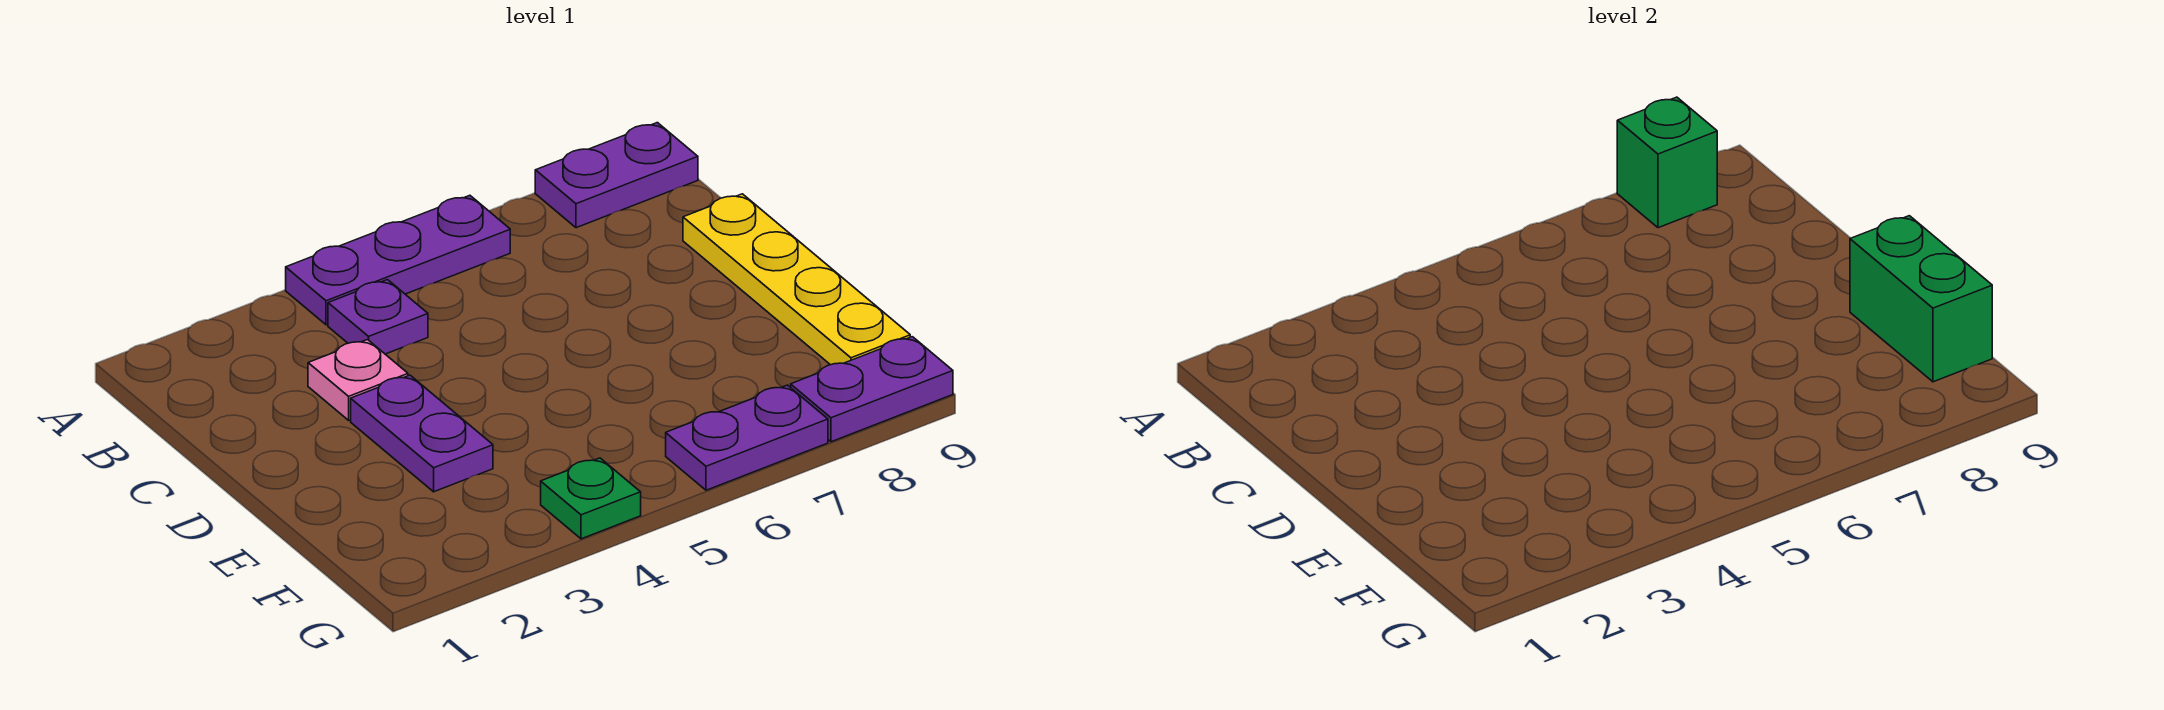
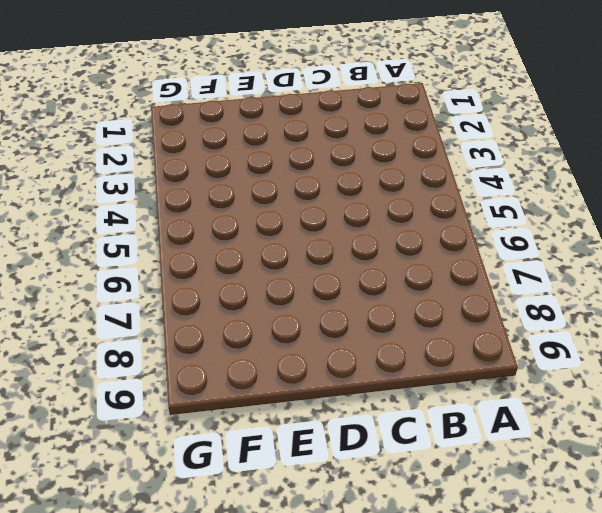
none -> purple plate A4:A6 level 1
none -> purple plate A8:A9 level 1

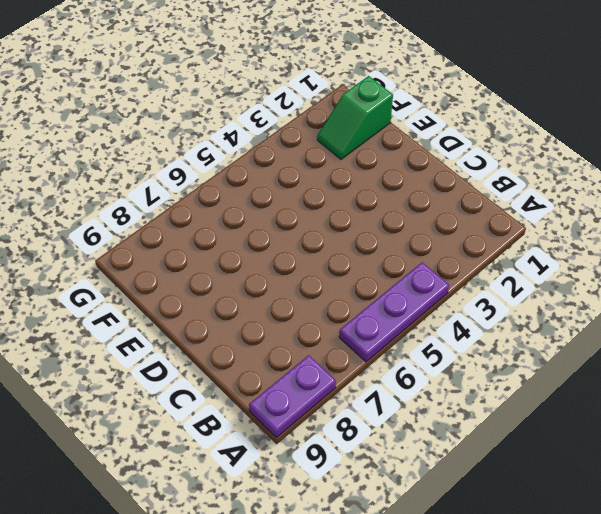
green slope F1:F2 level 1 top 1 -> none
none -> purple plate B4 level 1
none -> pink plate C3 level 1

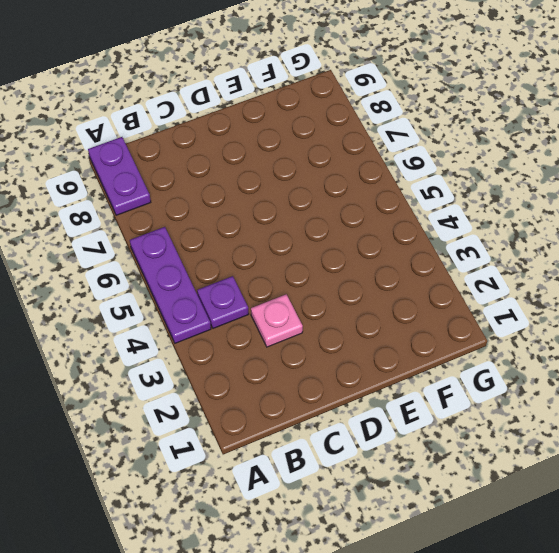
none -> yellow plate C9:F9 level 1
none -> purple plate D3:E3 level 1

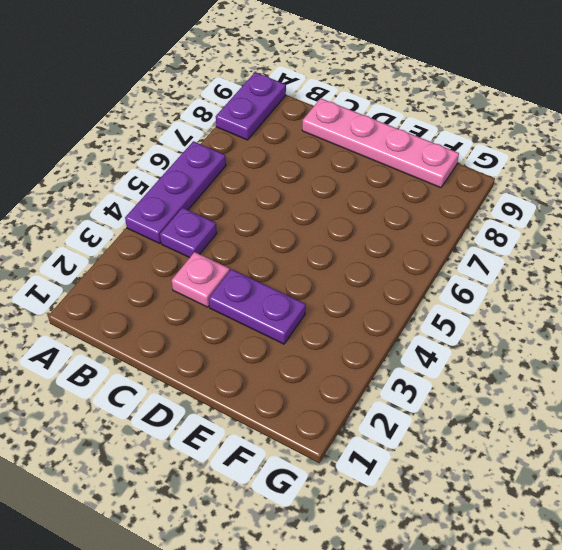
pink plate C9:F9 level 1 -> yellow plate C9:F9 level 1
none -> green plate G4 level 1
none -> purple plate G6:G7 level 1

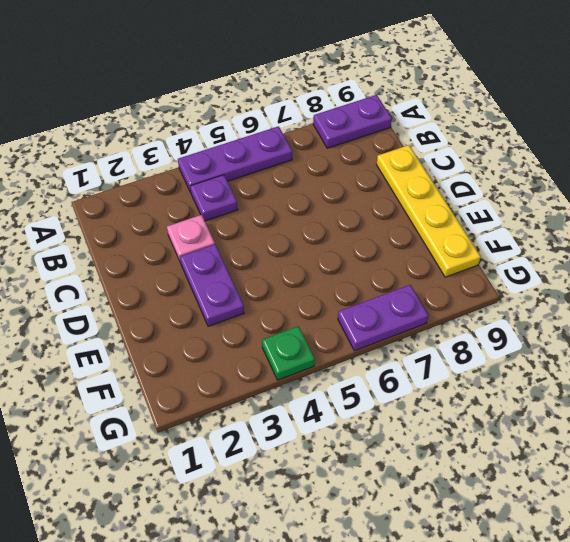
none -> purple plate G8:G9 level 1
none -> green brick A8 level 2

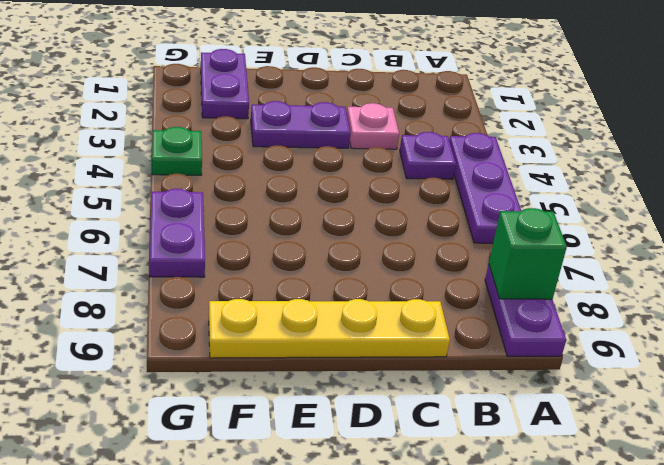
purple plate F1:F2 level 1 -> purple plate G8:G9 level 1
none -> green brick E9:F9 level 2

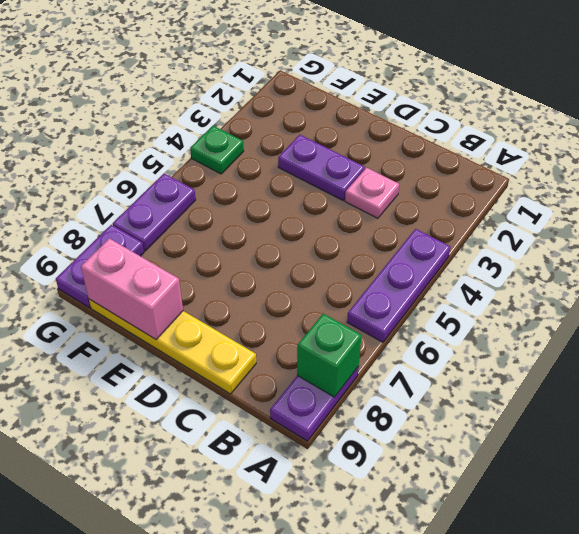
pink brick E9:F9 level 2 -> green brick E9:F9 level 2
none -> purple plate B4 level 1

